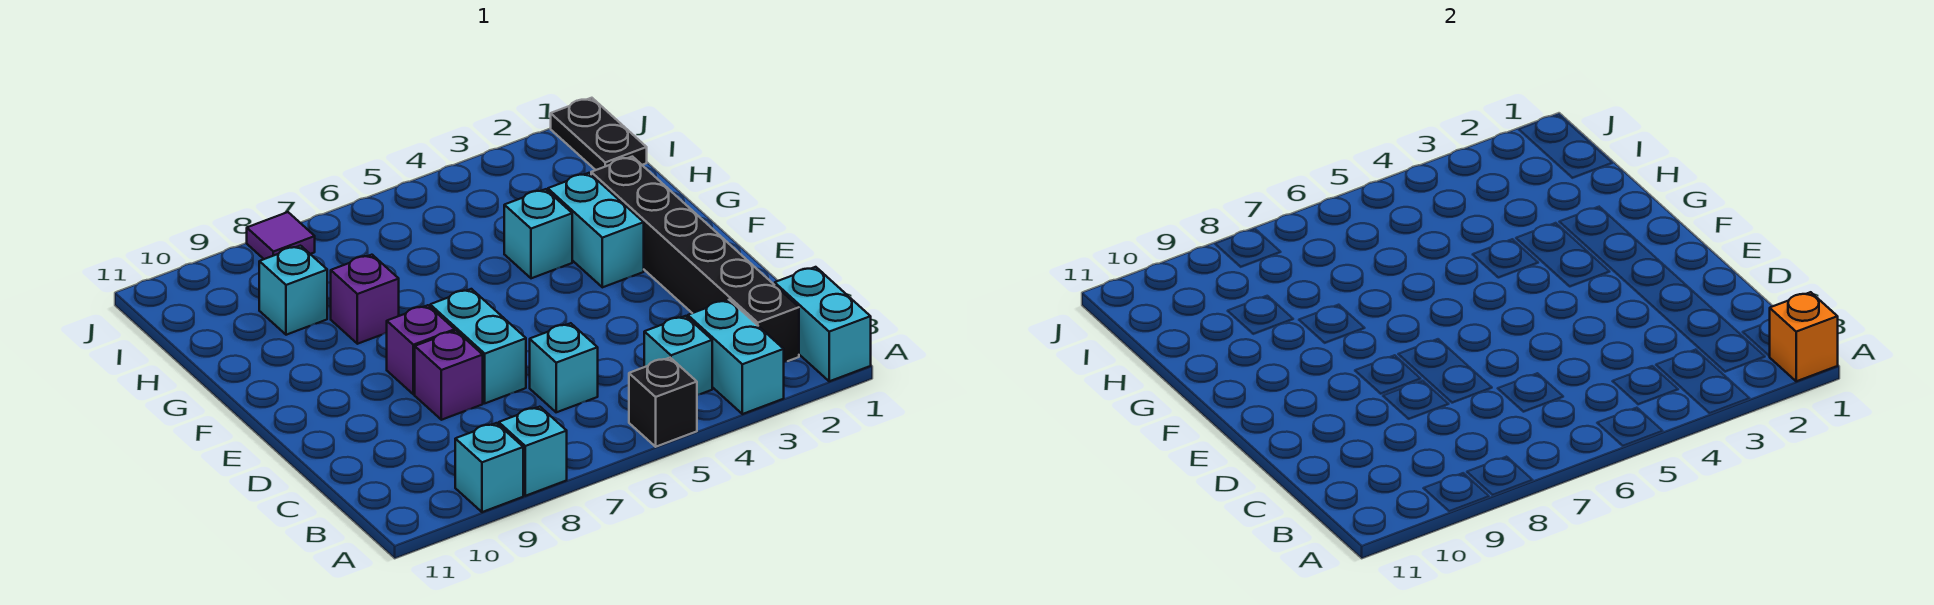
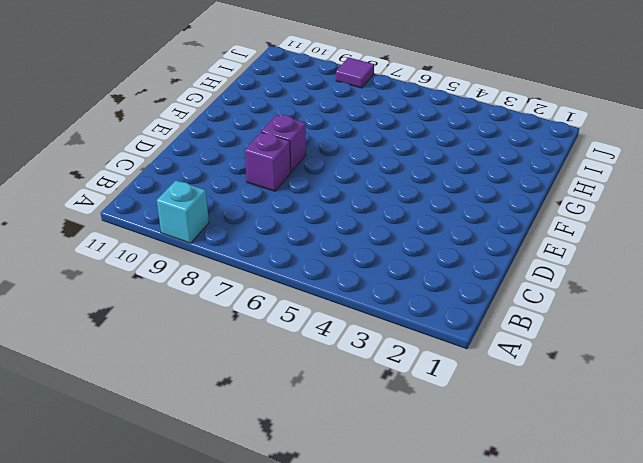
none -> cyan brick A1:B1 level 1
none -> cyan brick A3:B3 level 1
none -> black brick A5 level 1

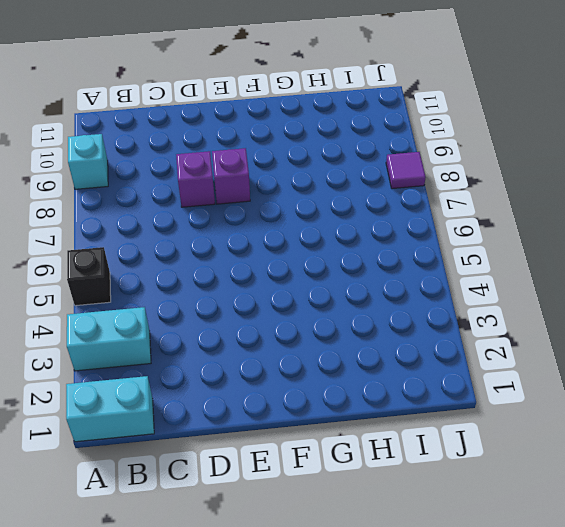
none -> cyan brick A8 level 1
none -> black brick B2:G2 level 1
none -> cyan brick B4 level 1

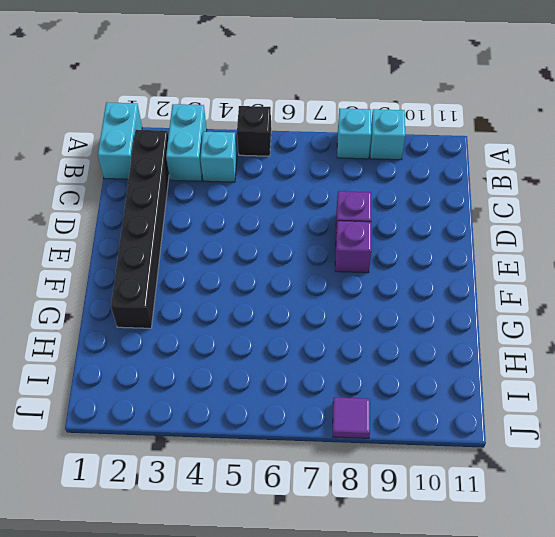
none -> cyan brick C6 level 1
none -> cyan brick D7:E7 level 1
none -> cyan brick F3:G3 level 1

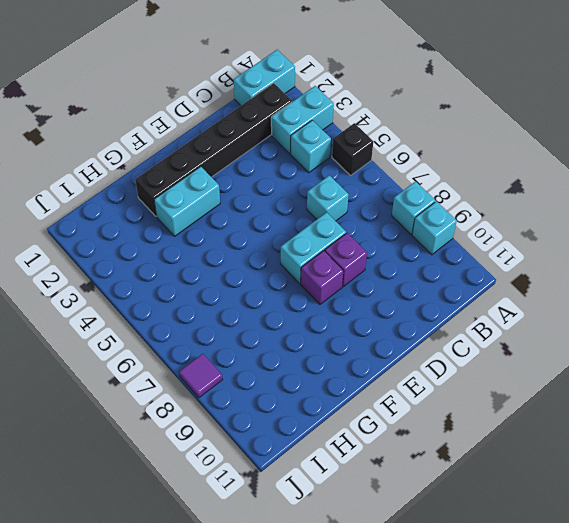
none -> cyan brick G4 level 1
none -> purple brick G8 level 1
none -> cyan brick H9 level 1

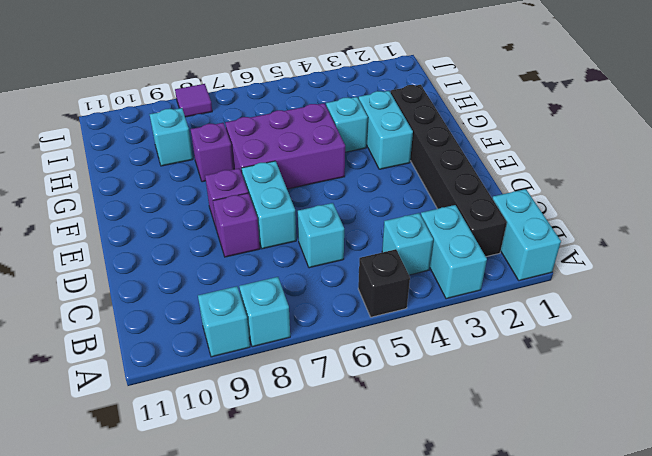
purple brick F5:G7 level 1 -> none
none -> black plate I1:J1 level 1
none -> orange brick A1 level 2

